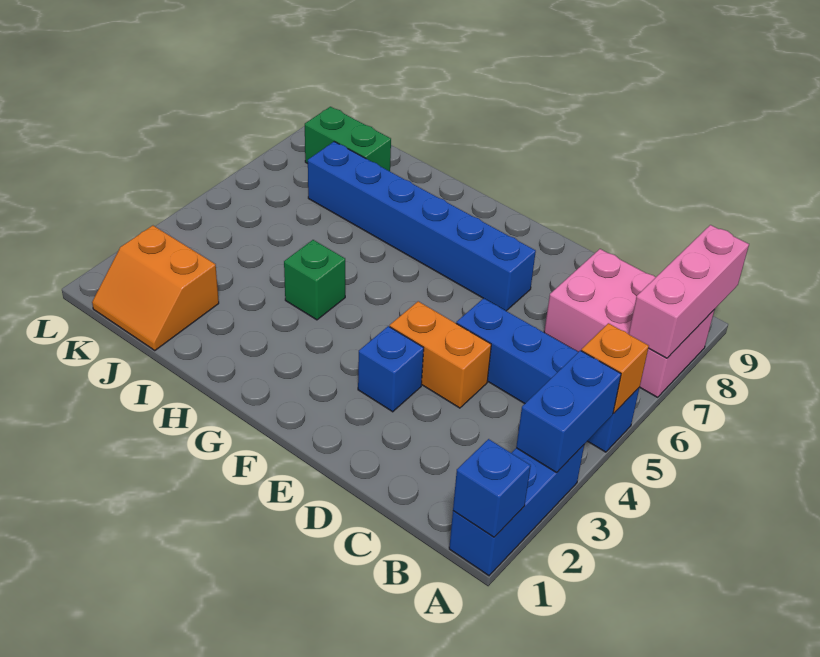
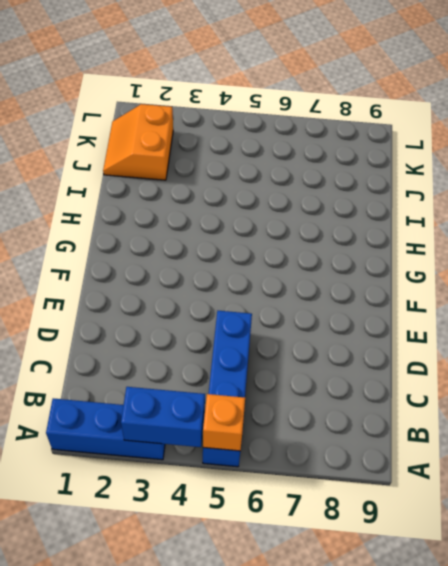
none -> pink brick A7:C8 level 1
none -> orange brick D4:E4 level 1
none -> blue brick E3 level 1

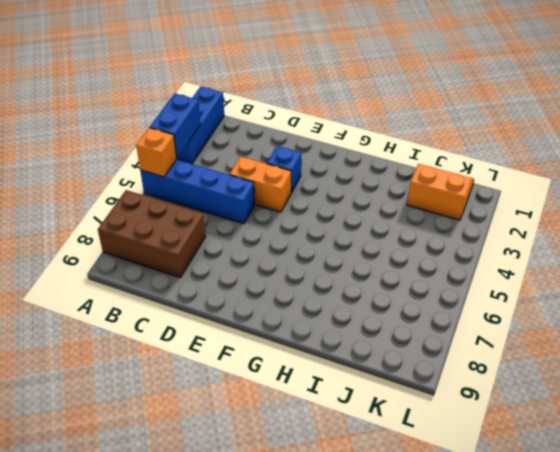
brown brick A7:C8 level 1 -> pink brick A7:C8 level 1
none -> blue brick E7:J7 level 1
none -> green brick H4 level 1
none -> green brick J8:K8 level 1

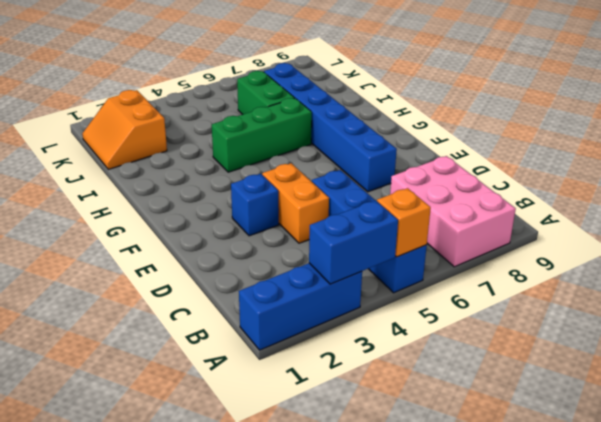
green brick H4:H6 level 1 -> green brick H4 level 1
green brick I6:J6 level 1 -> green brick J8:K8 level 1
none -> blue brick A1 level 2
none -> pink brick A7:A9 level 2

